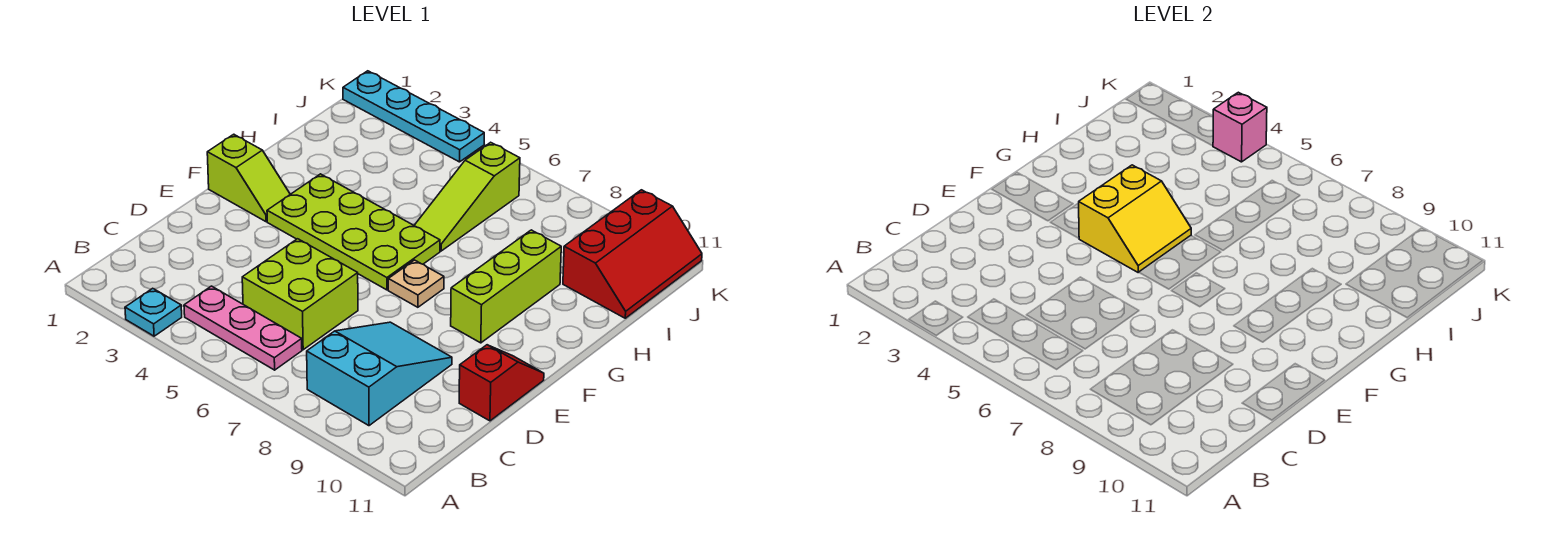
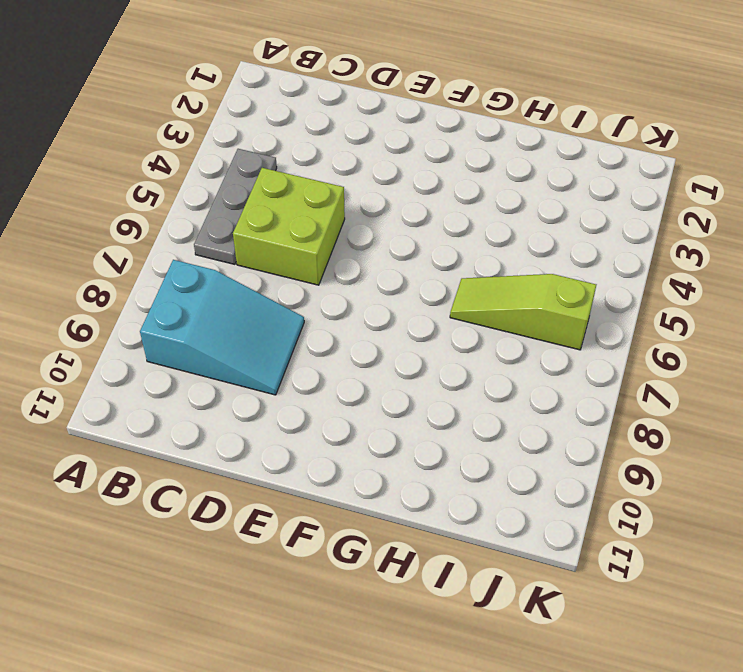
grey plate B4:B6 level 1 -> pink plate B4:B6 level 1
none -> cyan plate A3 level 1
none -> red slope D11:E11 level 1 top D
none -> lime slope F1:F2 level 1 top 1

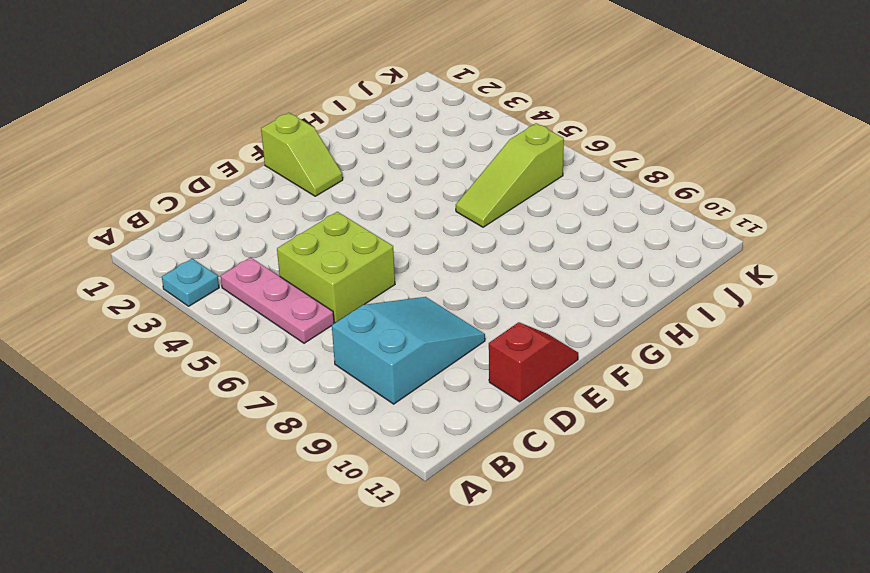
none -> lime plate F3:G6 level 1
none -> tan plate F7 level 1
none -> lime brick F9:H9 level 1

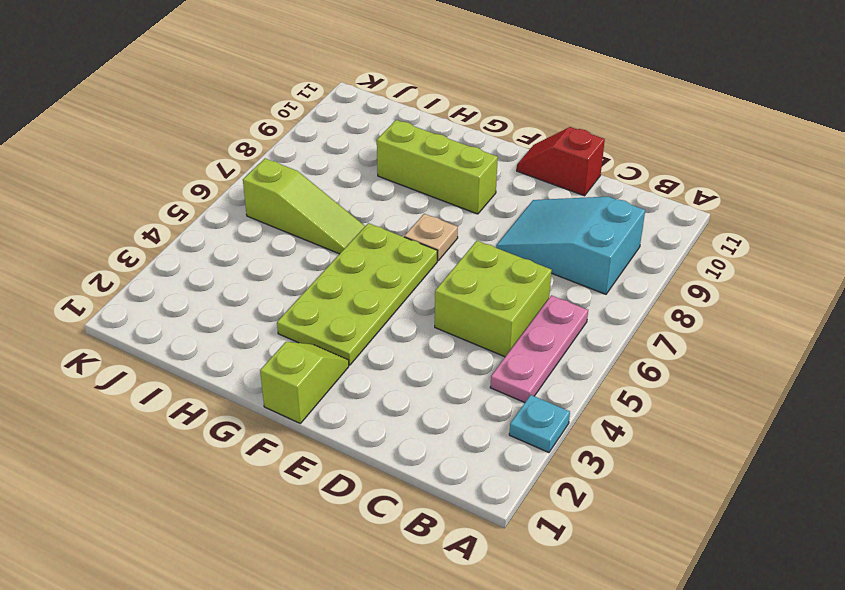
none -> red slope I10:K11 level 1 top 10
none -> cyan plate K1:K4 level 1
none -> yellow slope F4:G5 level 2 top 4

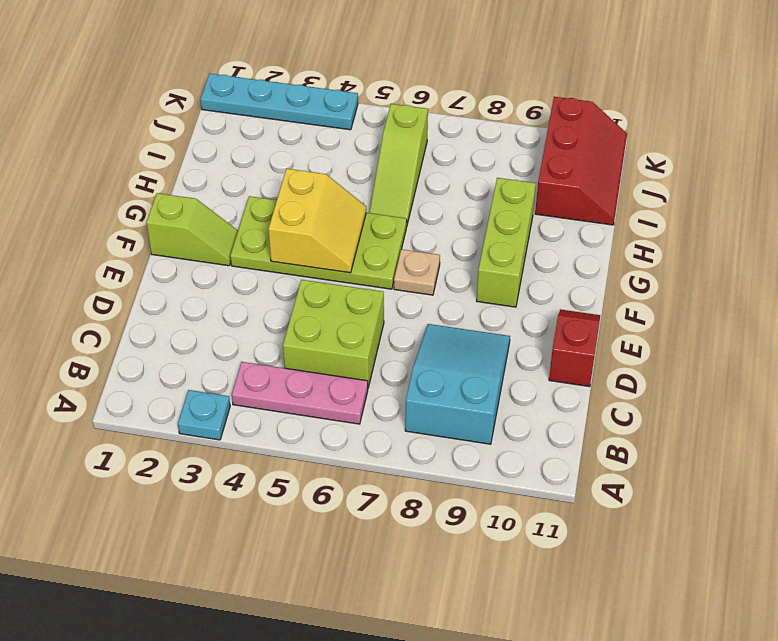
none -> pink brick K4 level 2

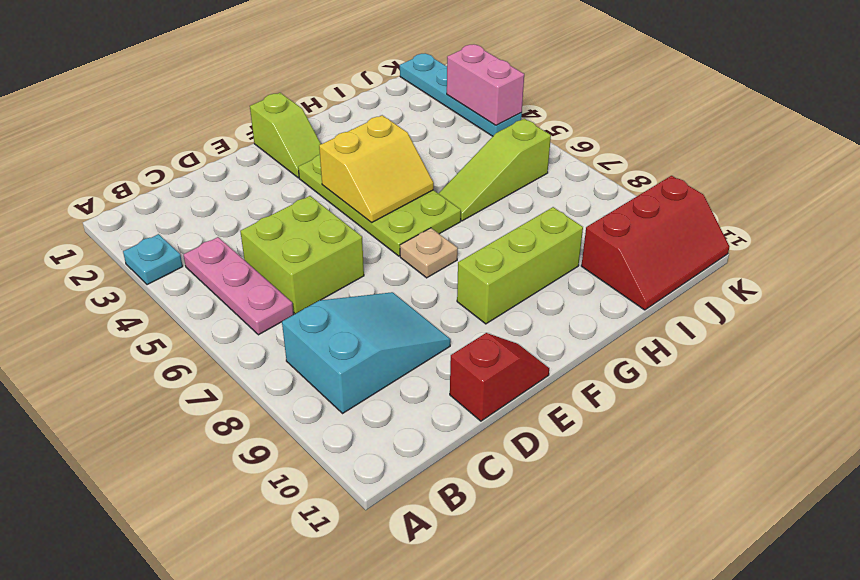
pink brick K3:K4 level 2 -> pink brick K4 level 2

